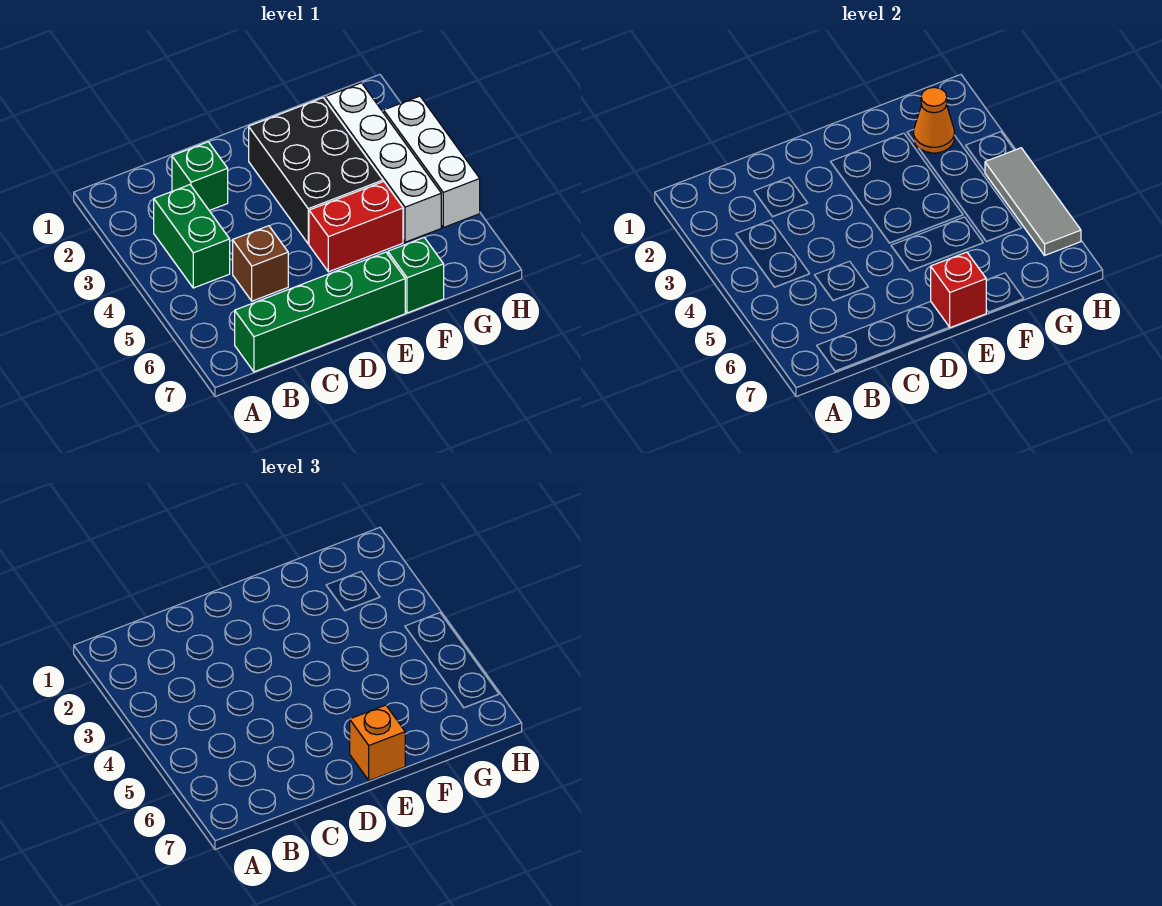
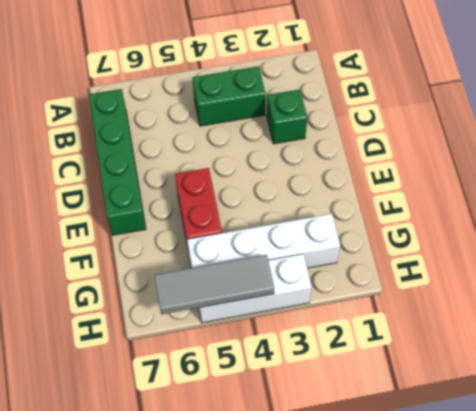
none -> brown brick C5 level 1
none -> black brick E2:F4 level 1
none -> green brick F7 level 1

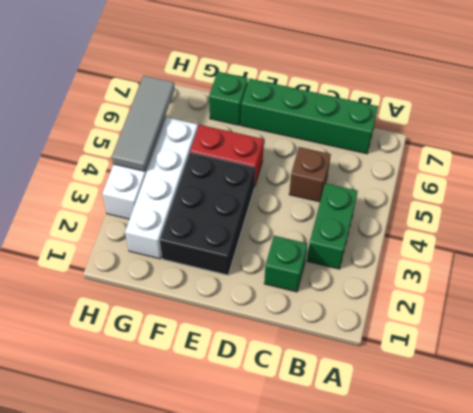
none -> red brick E7 level 2
none -> orange cone G2 level 2
none -> orange brick E7 level 3

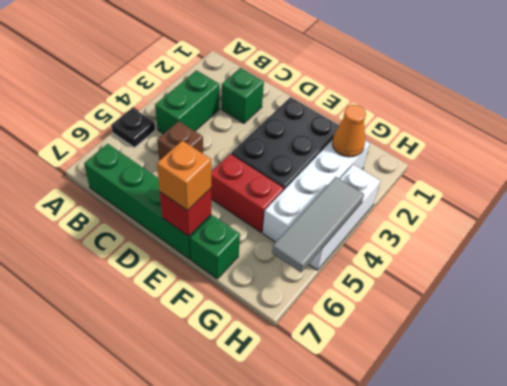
black plate A5 level 1 -> none

